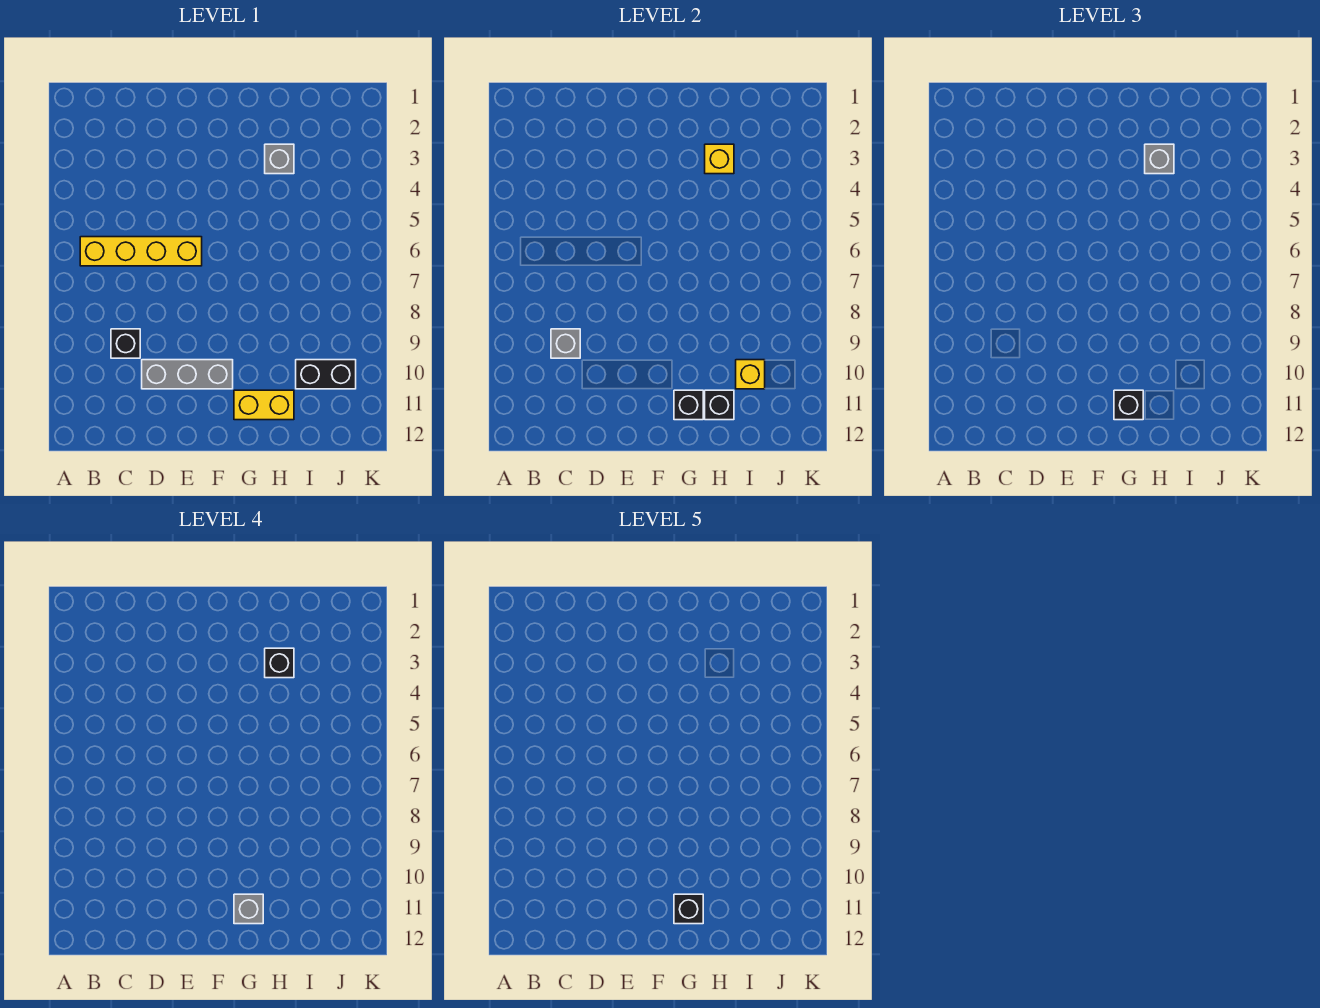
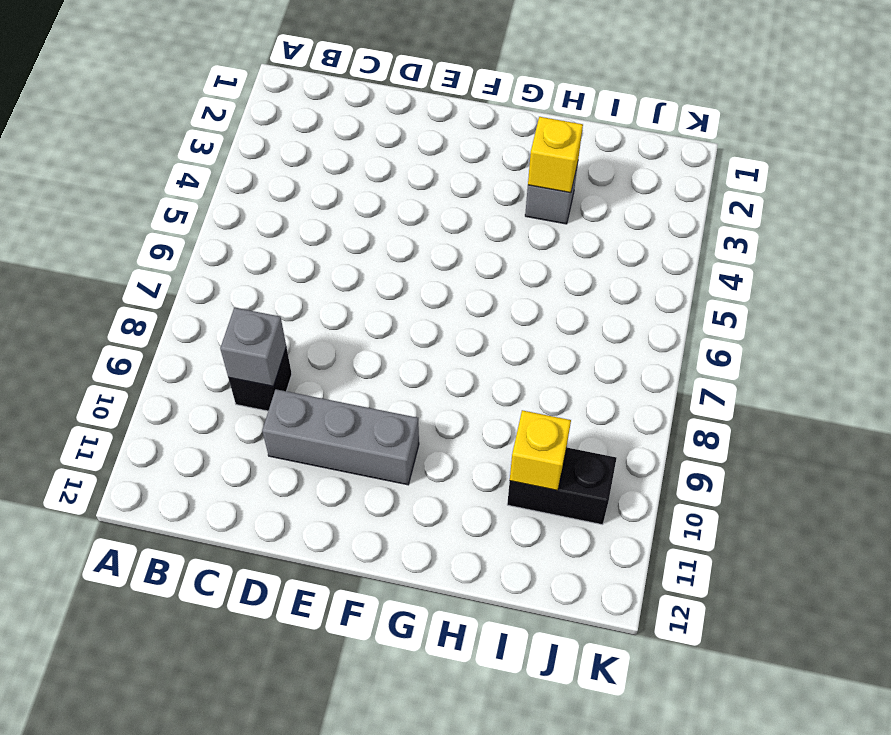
none -> yellow brick B6:E6 level 1
none -> yellow brick G11:H11 level 1
none -> black brick G11 level 2

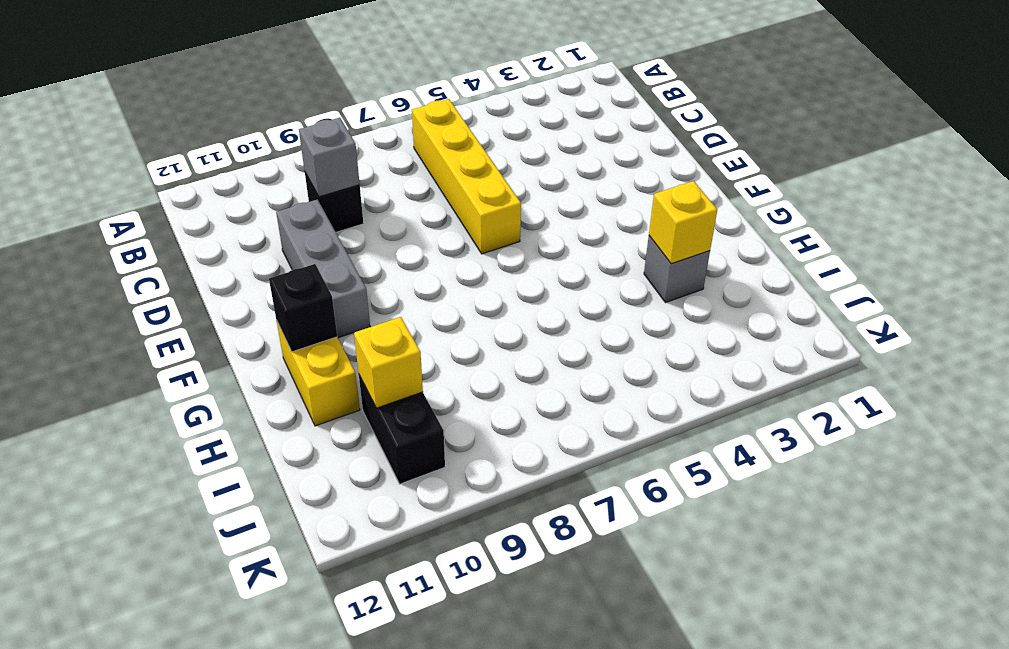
none -> black brick H11 level 2
none -> black brick G11 level 3
none -> grey brick H3 level 3

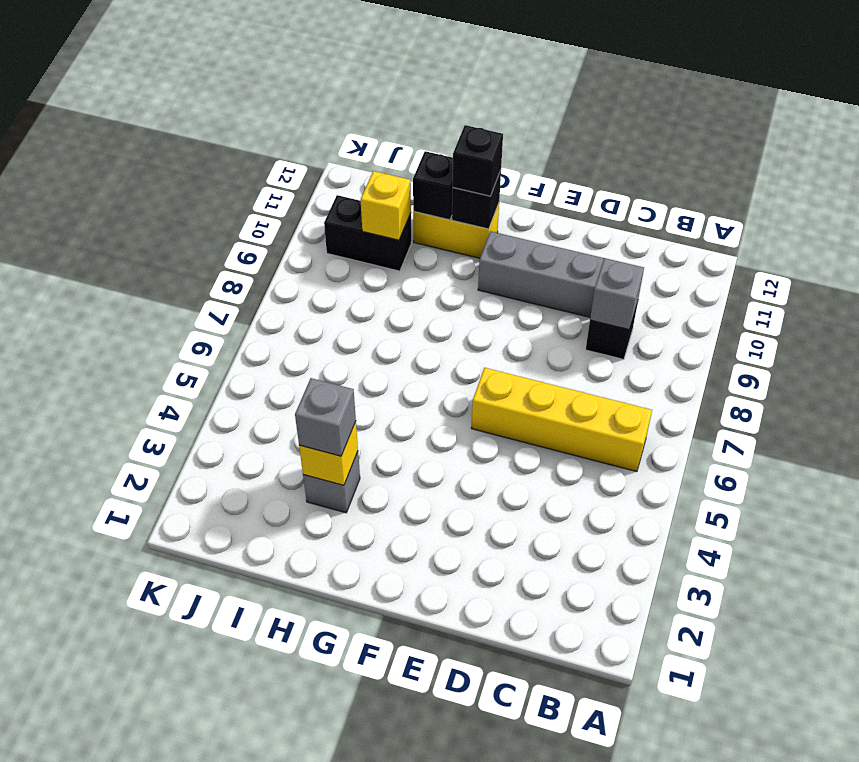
none -> grey brick G11 level 4
none -> black brick H3 level 4
none -> black brick G11 level 5

